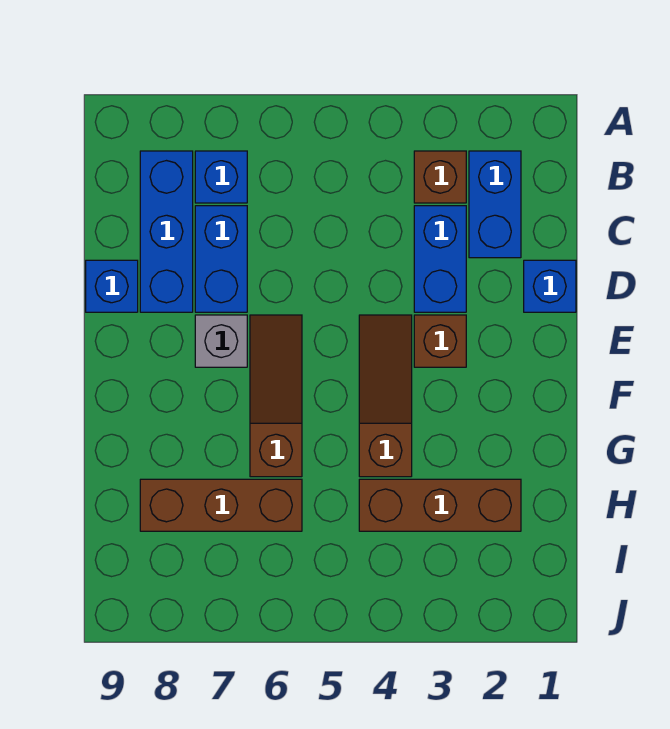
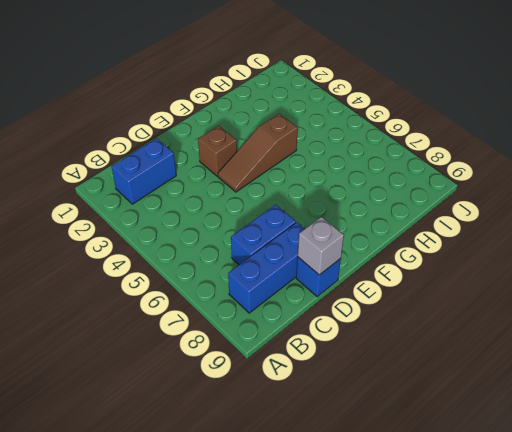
grey brick D9 level 2 -> grey brick E7 level 1
none -> brown brick B3 level 1
none -> blue brick B7 level 1
none -> blue brick C3:D3 level 1

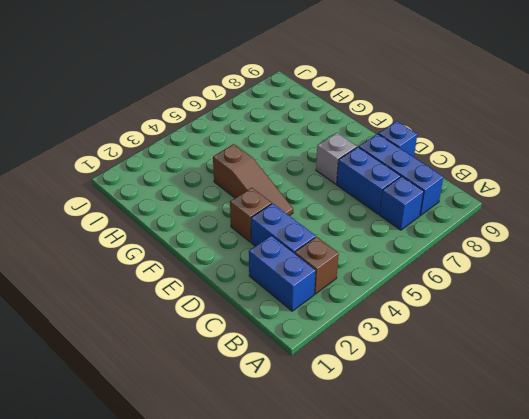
none -> blue brick D1 level 1
none -> brown slope E6:G6 level 1 top G
none -> brown brick H2:H4 level 1

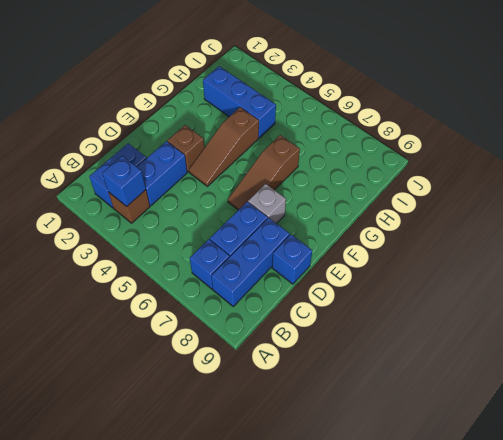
blue brick B3 level 2 -> blue brick D1 level 1
blue brick H2:H4 level 1 -> brown brick H2:H4 level 1
none -> brown brick H6:H8 level 1

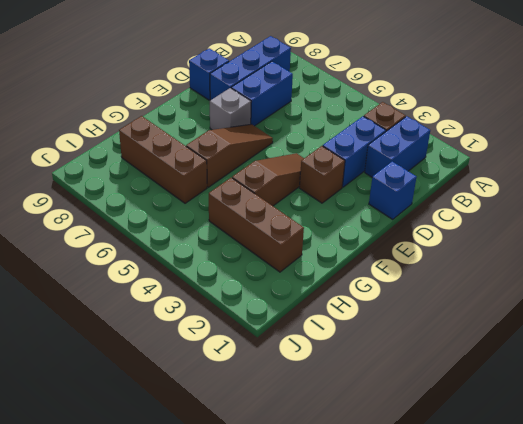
none -> blue brick B7 level 1

